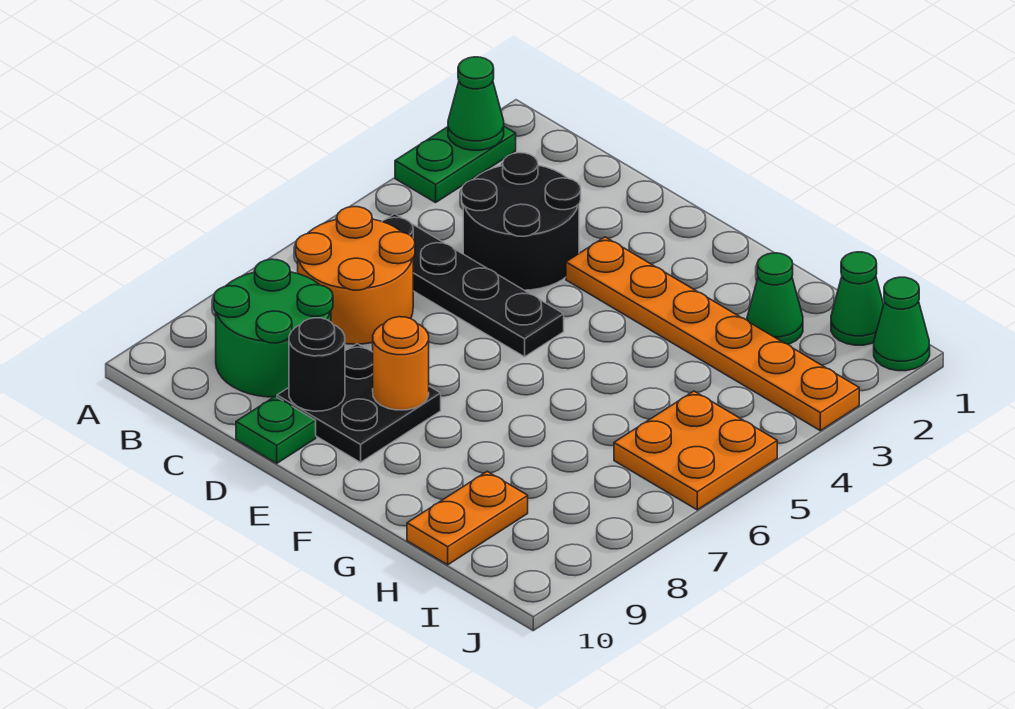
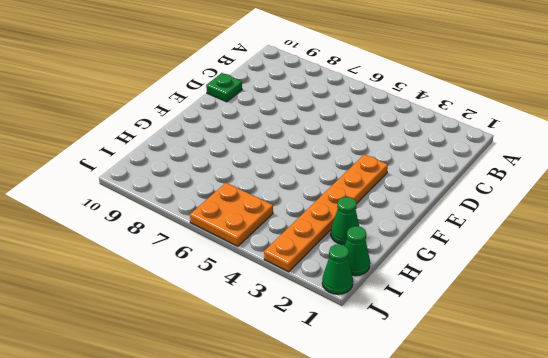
none -> green plate A2:A3 level 1
none -> black plate B5:E5 level 1
none -> orange round brick B6:C7 level 1

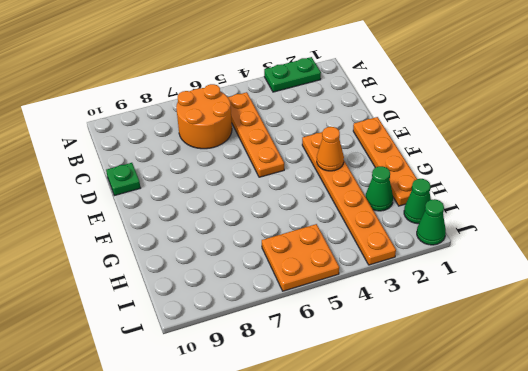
orange plate B5:E5 level 1 -> black plate B5:E5 level 1
orange plate E1:H1 level 1 -> none
orange cone F3 level 2 -> none
none -> green round brick B8:C9 level 1
none -> black round brick C3:D4 level 1
none -> black plate D8:E9 level 1

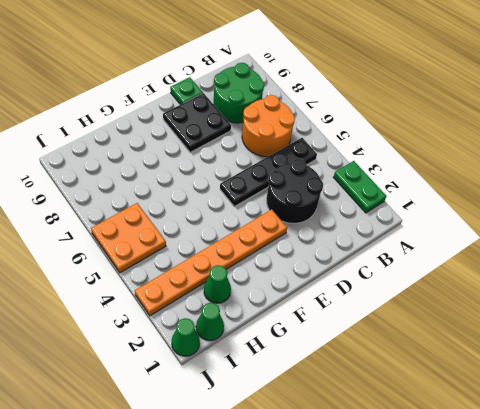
none -> orange plate H9:H10 level 1
none -> green cone A2 level 2
none -> black round brick D9 level 2

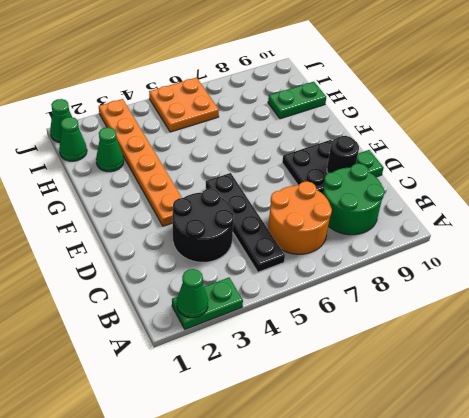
green plate H9:H10 level 1 -> orange plate H9:H10 level 1
none -> orange round brick E8 level 2

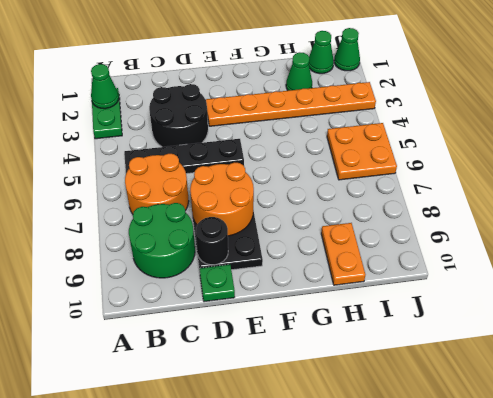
orange round brick D7:E8 level 2 -> orange round brick E8 level 2

